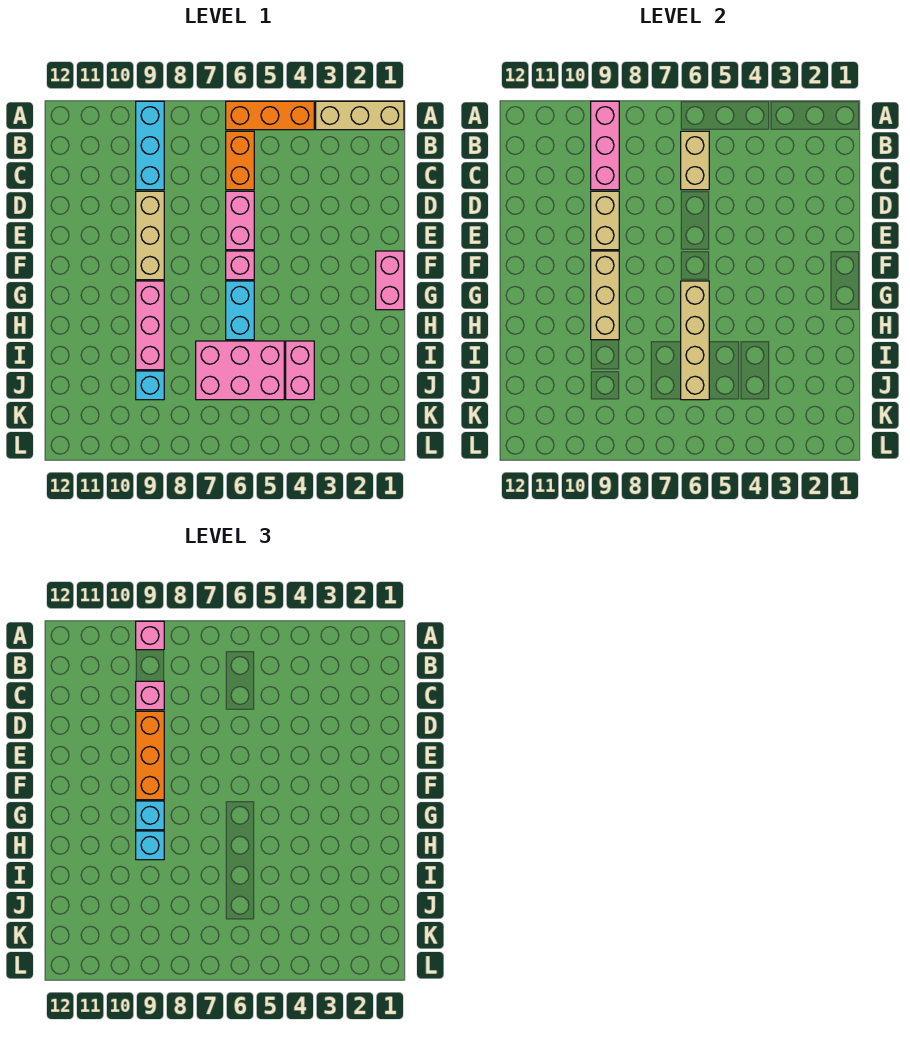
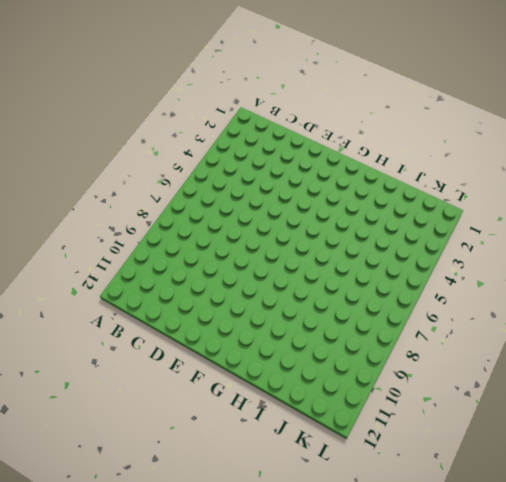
none -> tan brick A1:A3 level 1
none -> orange brick A4:A6 level 1
none -> cyan brick A9:C9 level 1

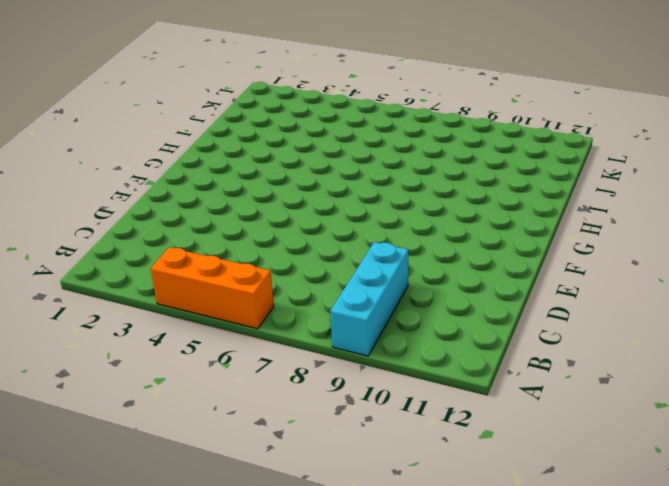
none -> tan brick A1:A3 level 1
none -> orange brick B6:C6 level 1
none -> pink brick D6:E6 level 1

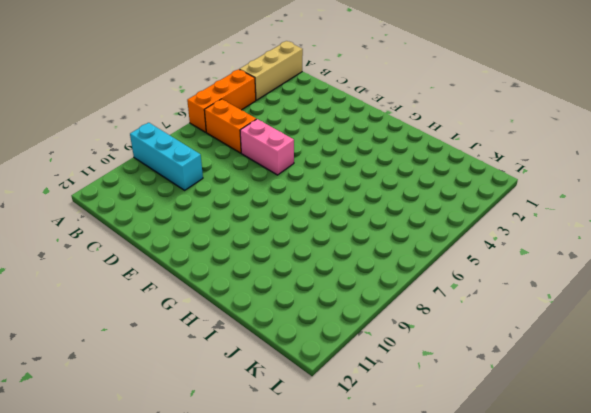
none -> tan brick D9:F9 level 1
none -> pink brick F1:G1 level 1
none -> pink brick F6 level 1

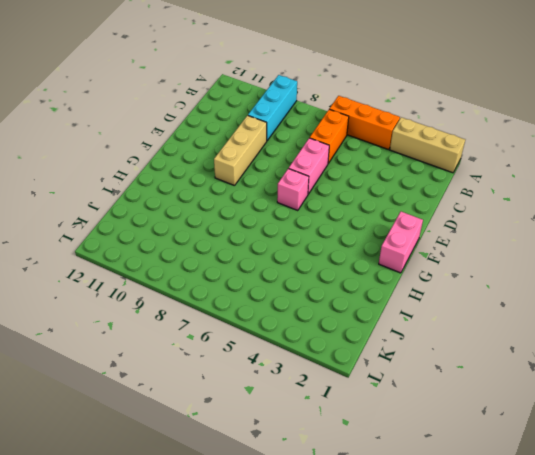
none -> cyan brick G6:H6 level 1
none -> pink brick G9:I9 level 1
none -> pink brick I4:J4 level 1

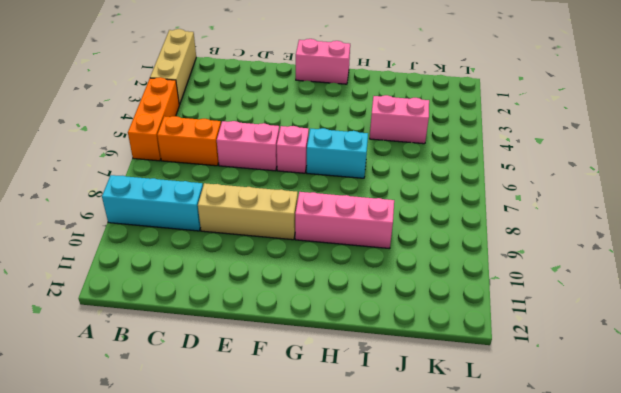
none -> pink brick I5:J7 level 1
none -> cyan brick J9 level 1
none -> pink brick A9:C9 level 2

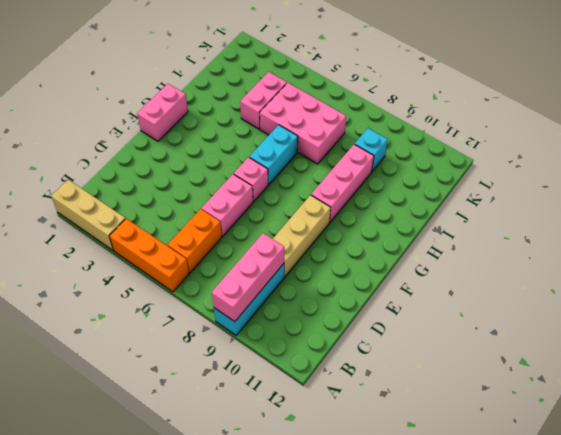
none -> tan brick B6:C6 level 2
none -> tan brick D9:E9 level 2
none -> tan brick F9:H9 level 2

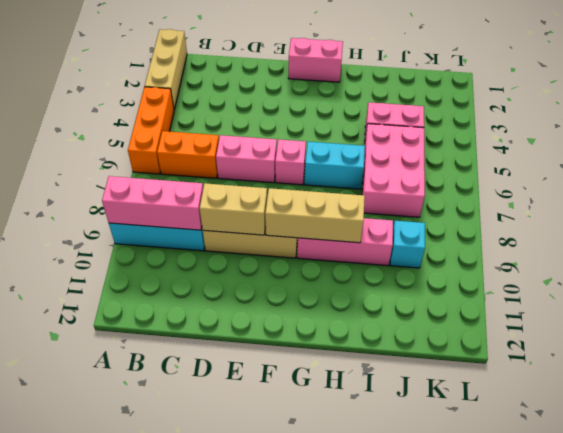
none -> tan brick B6:C6 level 2
none -> tan brick G6:J6 level 2
none -> pink brick A9 level 3

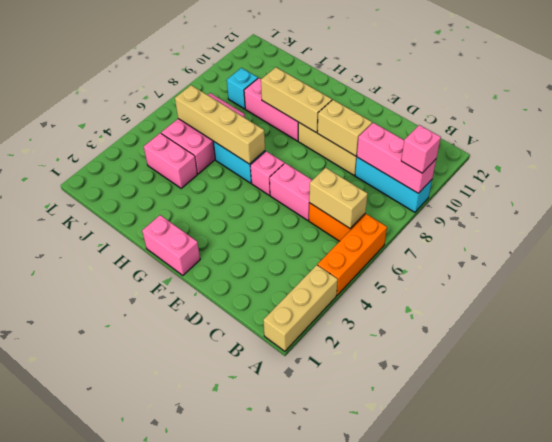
none -> pink brick C9 level 3
none -> orange brick D9:F9 level 3
none -> cyan brick G9 level 3

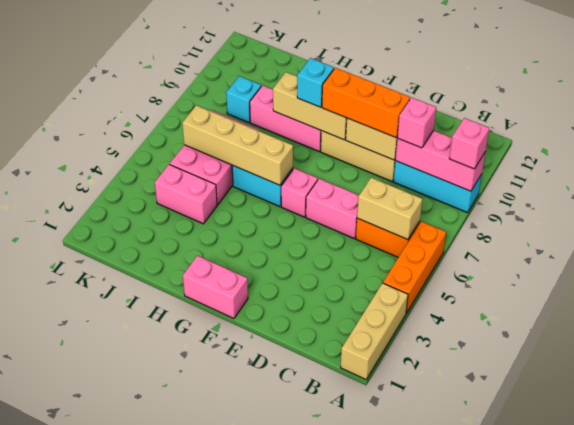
none -> cyan brick H9 level 3

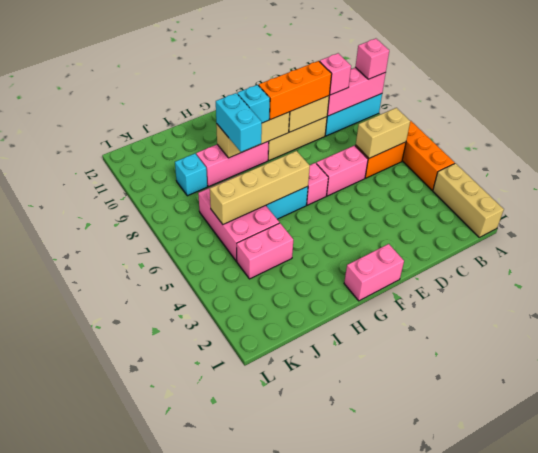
cyan brick H8:H9 level 3 -> cyan brick H9 level 3

